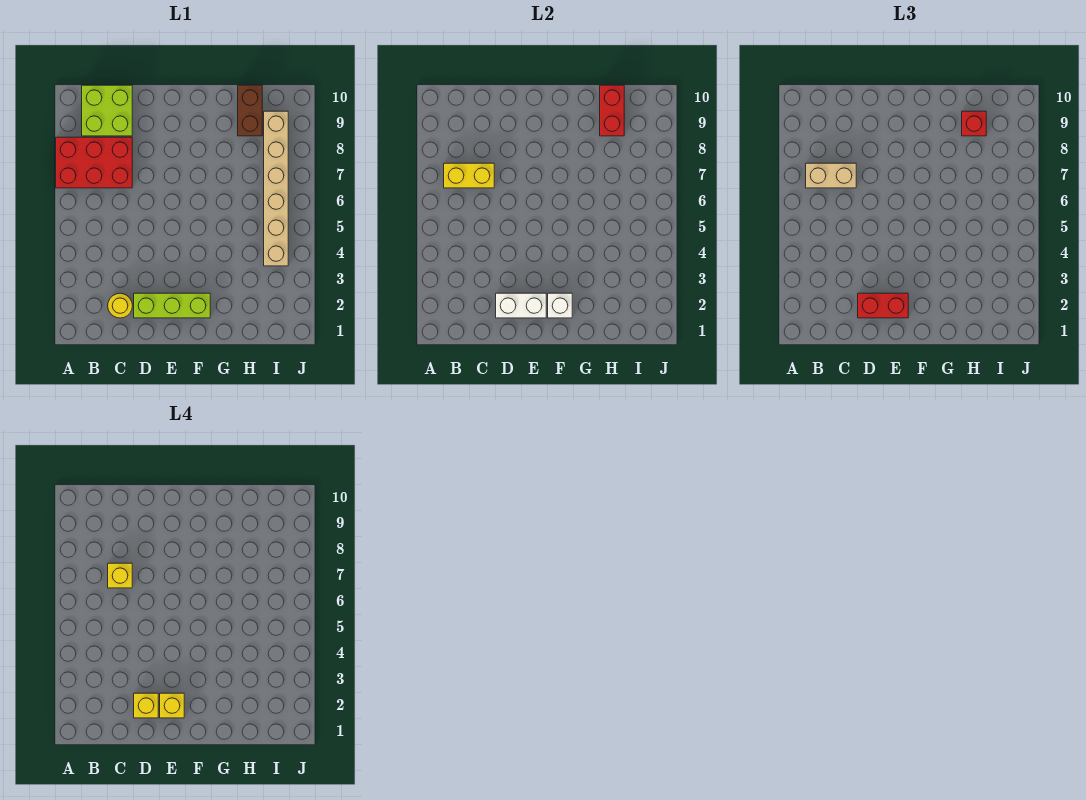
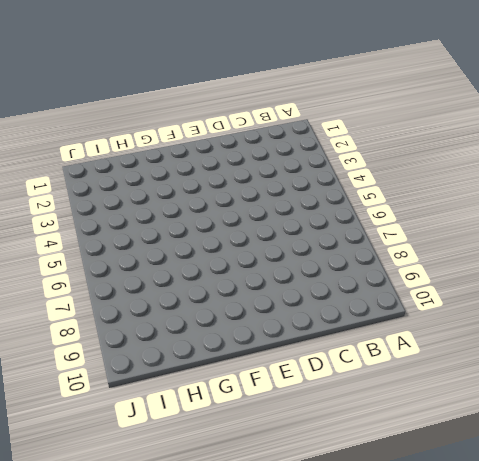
none -> red brick A7:C8 level 1
none -> lime brick B9:C10 level 1
none -> yellow round brick C2 level 1

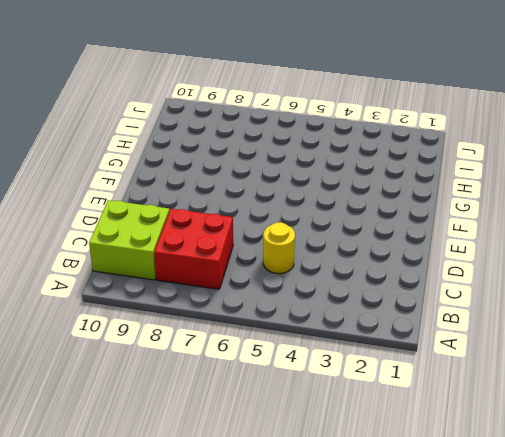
red brick B7:C8 level 1 -> red brick A7:C8 level 1
yellow round brick C5 level 1 -> yellow round brick C2 level 1
none -> lime brick D2:F2 level 1
none -> brown brick H9:H10 level 1
none -> tan brick I4:I9 level 1

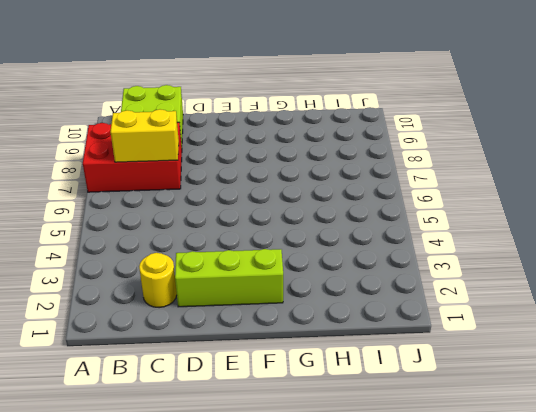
none -> brown brick H9:H10 level 1
none -> tan brick I4:I9 level 1
none -> white brick D2:E2 level 2

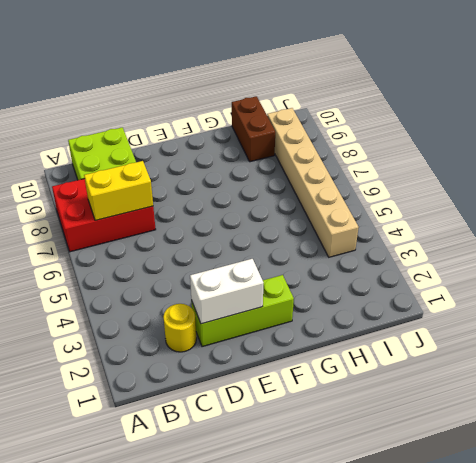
none -> white brick F2 level 2
none -> red brick H9:H10 level 2
none -> tan brick B7:C7 level 3

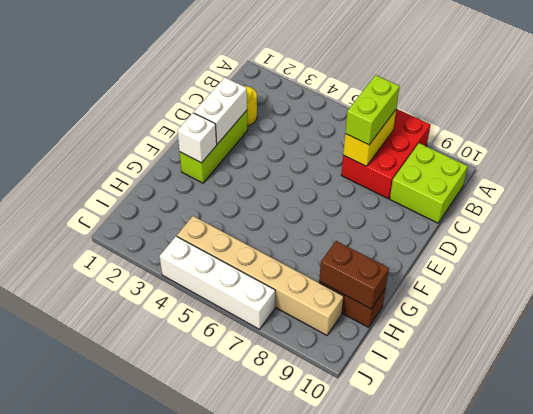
lime brick B7:C7 level 3 -> tan brick B7:C7 level 3
brown brick H9:H10 level 2 -> red brick H9:H10 level 2
white brick J4:J7 level 1 -> none
none -> red brick D2:E2 level 3
none -> red brick H9 level 3
none -> yellow brick C7 level 4

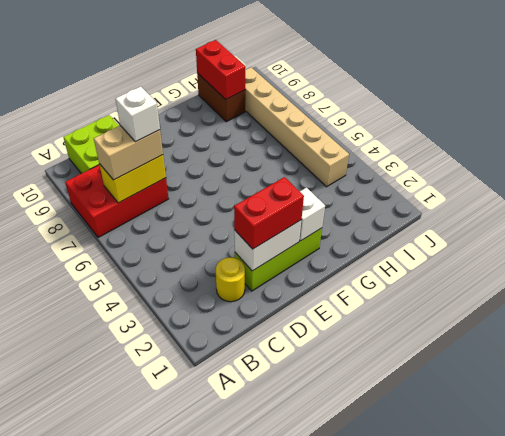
white brick C7 level 4 -> yellow brick C7 level 4
none -> red brick H9 level 3
none -> yellow brick D2 level 4
none -> yellow brick E2 level 4

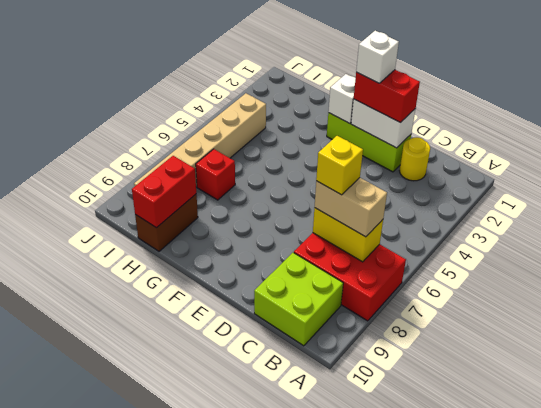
white brick E2 level 4 -> yellow brick E2 level 4
red brick H7 level 1 -> red brick H9 level 3
none -> yellow brick D2 level 4

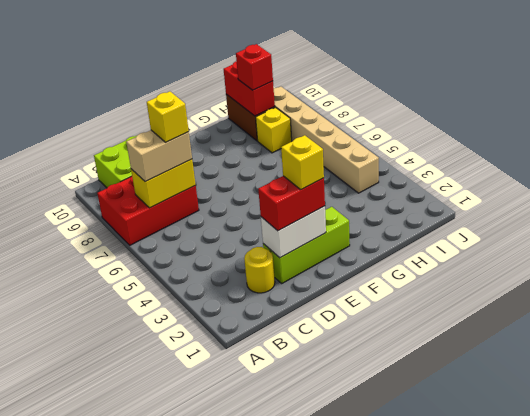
yellow brick H8 level 1 -> yellow brick D2 level 4
none -> white brick F2 level 2

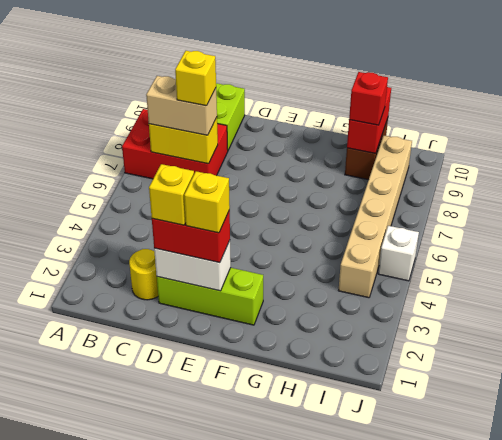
white brick J5 level 1 -> white brick F2 level 2

